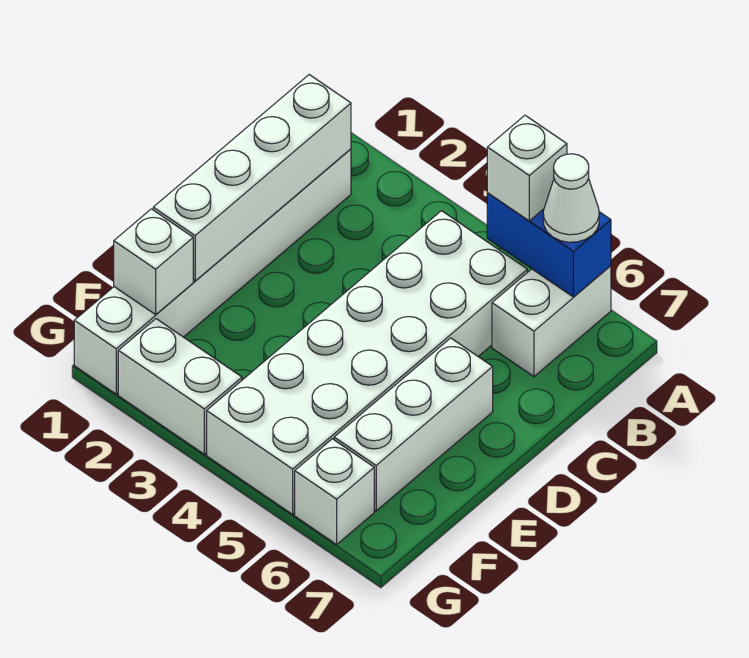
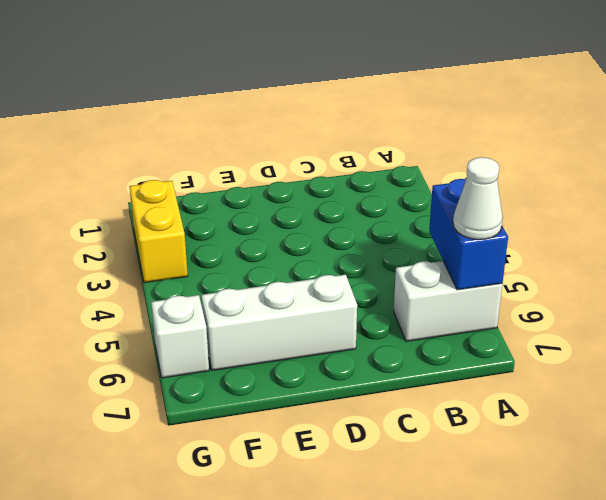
yellow brick G2:G3 level 1 -> white brick G2:G3 level 1
none -> white brick B1:G1 level 1
none -> white brick B4:G5 level 1

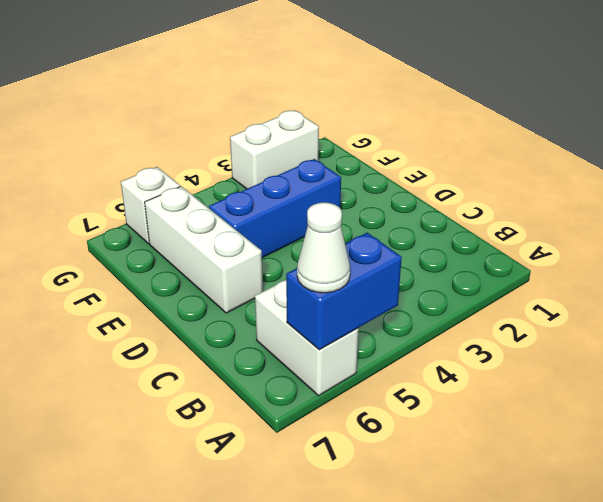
blue brick E3:E5 level 1 -> white brick B4:G5 level 1
none -> white brick B1:G1 level 1
none -> white brick B1:E1 level 2

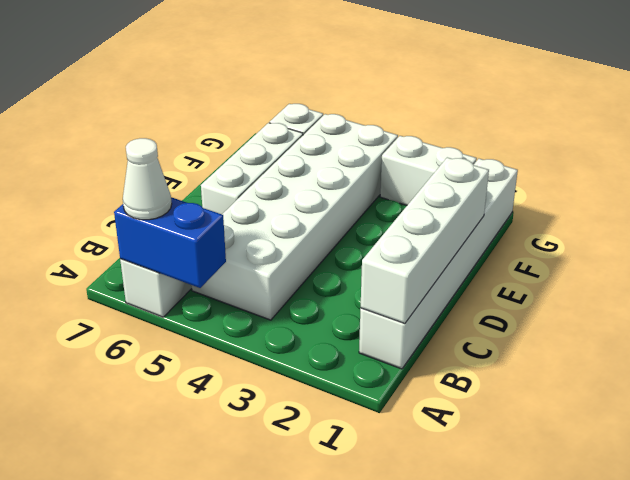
none -> white brick F1 level 2
none -> white brick A5 level 3

